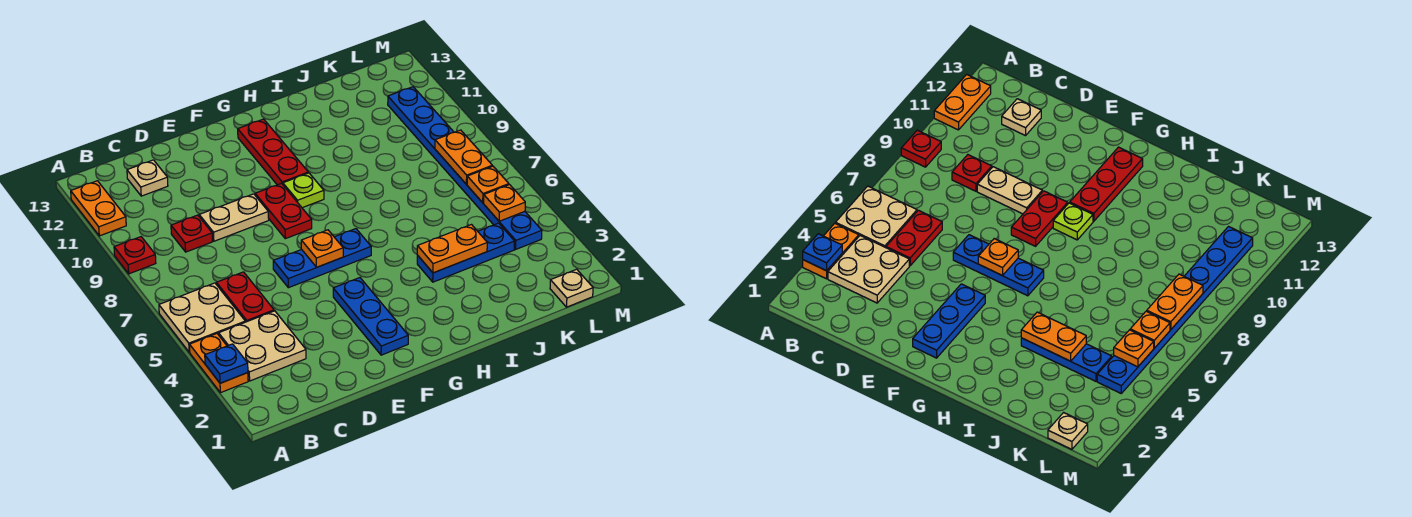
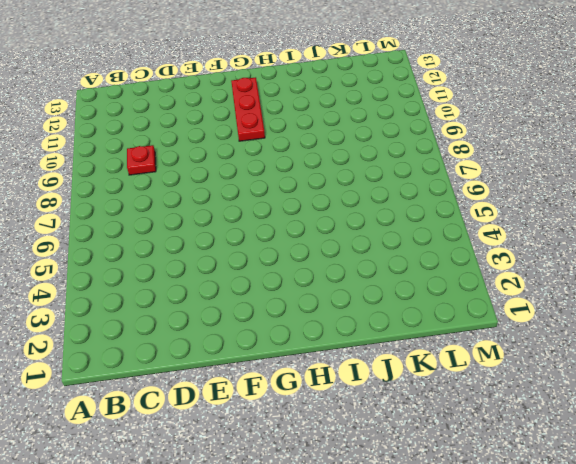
none -> orange plate A3:A4 level 1
none -> tan plate A5:B6 level 1
none -> red plate A9 level 1

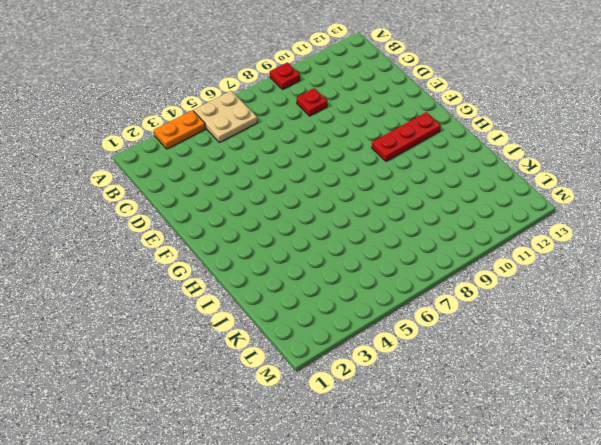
none -> orange plate A11:A12 level 1
none -> tan plate B3:C4 level 1
none -> red plate C5:C6 level 1

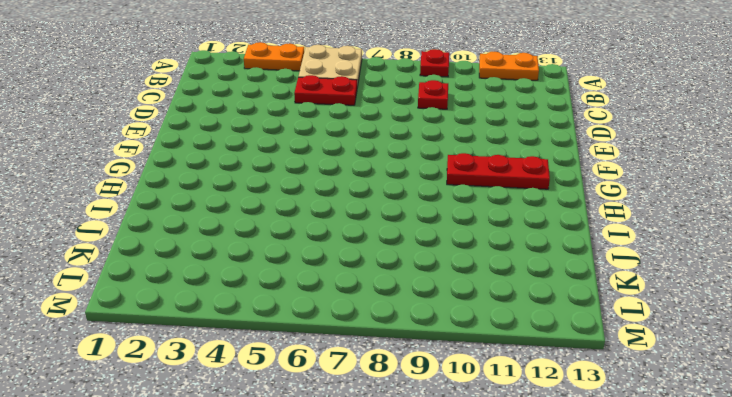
none -> tan plate B3:C4 level 1
none -> tan plate C12 level 1
none -> tan plate D9:E9 level 1

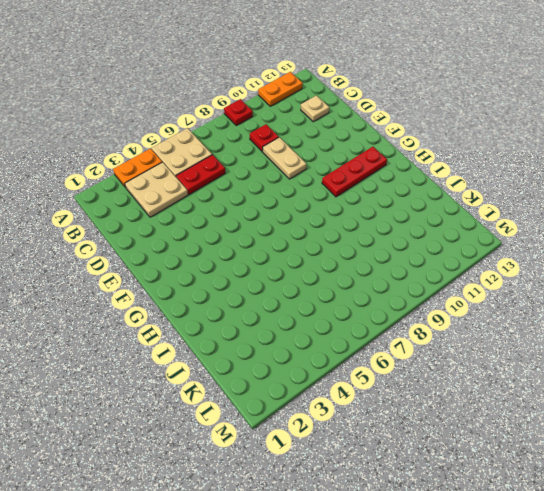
none -> blue plate E6:G6 level 1
none -> blue plate F2:F4 level 1
none -> red plate F8:F9 level 1

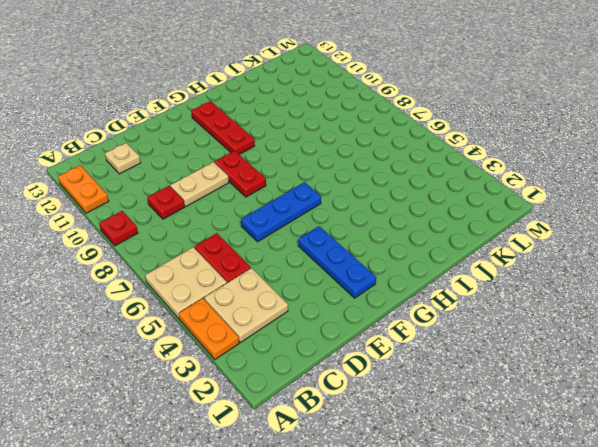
none -> lime plate G9 level 1
none -> blue plate I4:K4 level 1
none -> tan plate L1 level 1

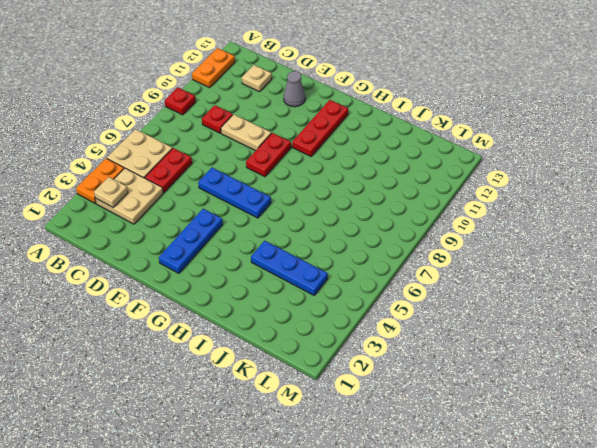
tan plate B3 level 2 -> tan plate L1 level 1
grey cone E12 level 1 -> none
none -> lime plate G9 level 1
none -> blue plate L4:L11 level 1
none -> blue plate A3 level 2

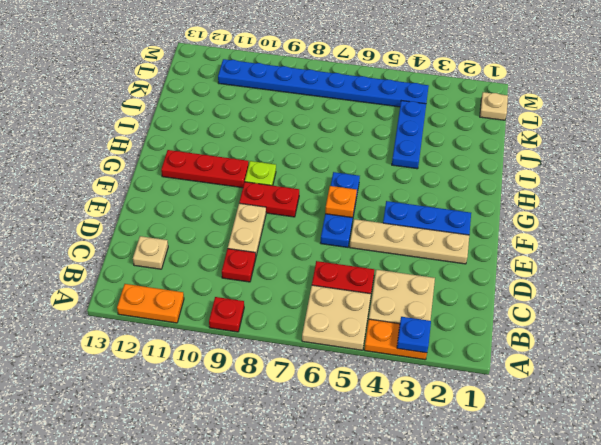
tan plate E2:E5 level 1 -> none
none -> orange plate I4:J4 level 2
none -> orange plate L5 level 2
none -> orange plate L6 level 2

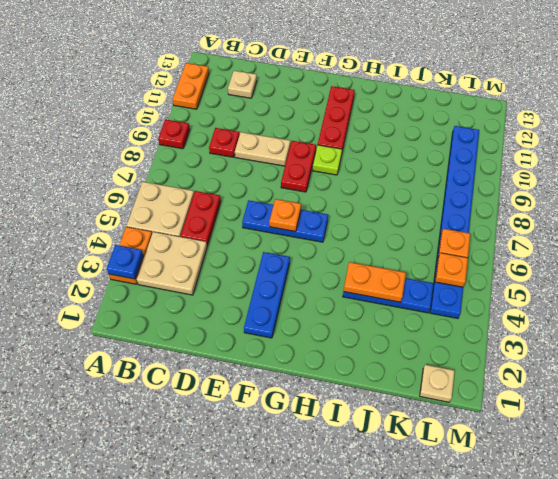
none -> orange plate L7:L8 level 2

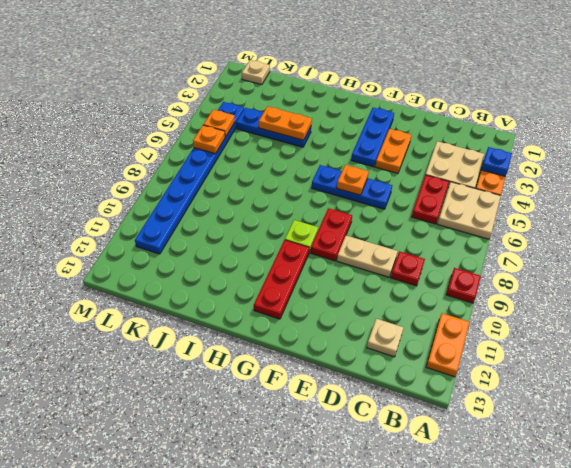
orange plate E3:E4 level 1 -> orange plate L7:L8 level 2

